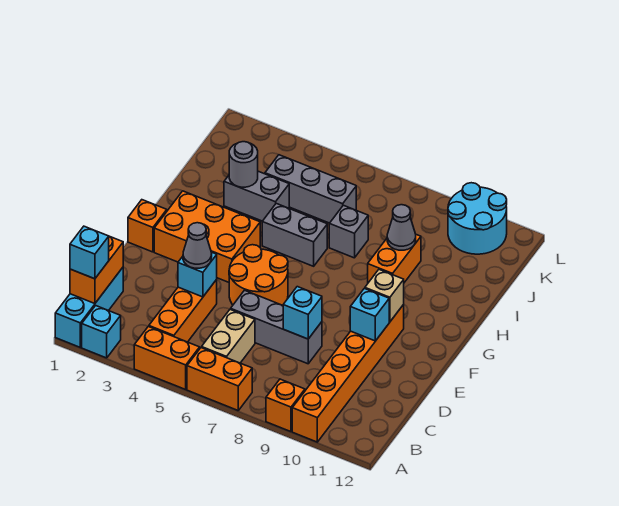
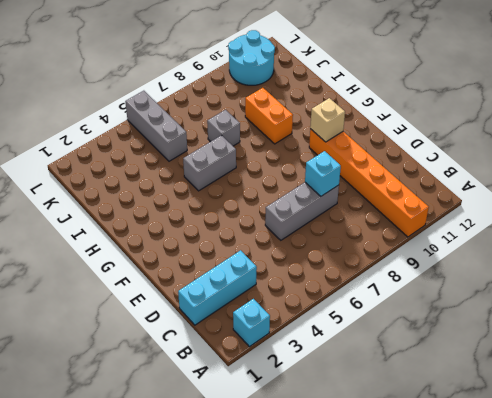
cyan brick C1:C3 level 1 -> cyan brick A1:C1 level 1
grey brick J5:L5 level 1 -> grey brick J4:J6 level 1
none -> orange brick A4:A5 level 1
none -> orange brick A6:A7 level 1
none -> orange brick A9 level 1

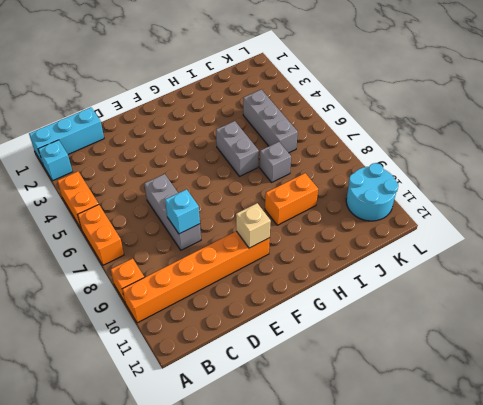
none -> orange brick B4:D4 level 1
none -> tan brick B6:C6 level 1
none -> orange round brick E5:F6 level 1

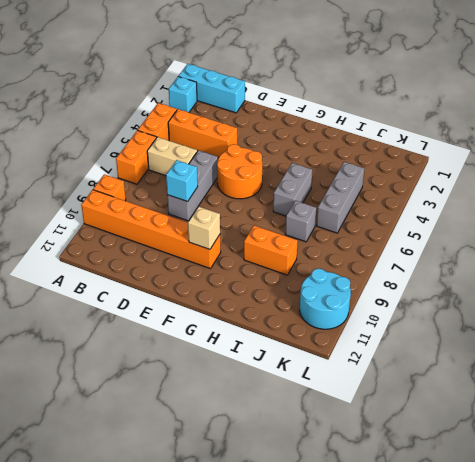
none -> orange brick F1 level 1
none -> orange brick F2:G4 level 1
none -> grey brick I3:I4 level 1

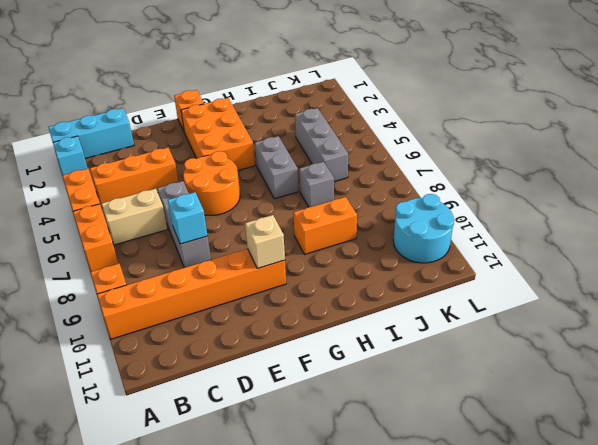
none -> grey brick I3:I4 level 1
none -> orange brick B1:C1 level 2
none -> cyan brick D4 level 2

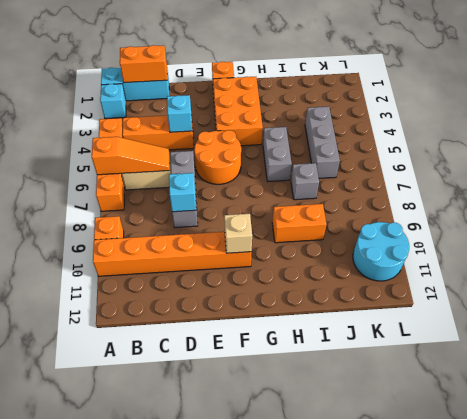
orange slope A6:C6 level 2 top A -> none
none -> grey brick I3:I4 level 1
none -> cyan brick E10 level 2
none -> grey round brick I3 level 2

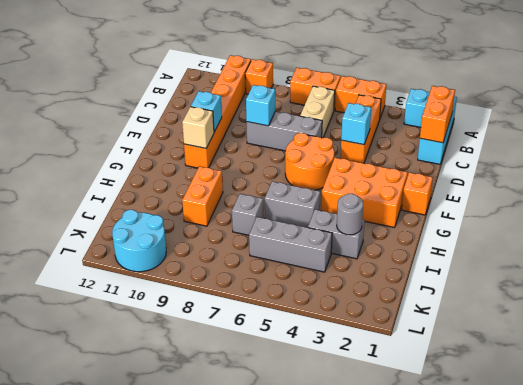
none -> grey cone I9 level 2
none -> cyan brick B1 level 3
none -> grey cone D4 level 3

